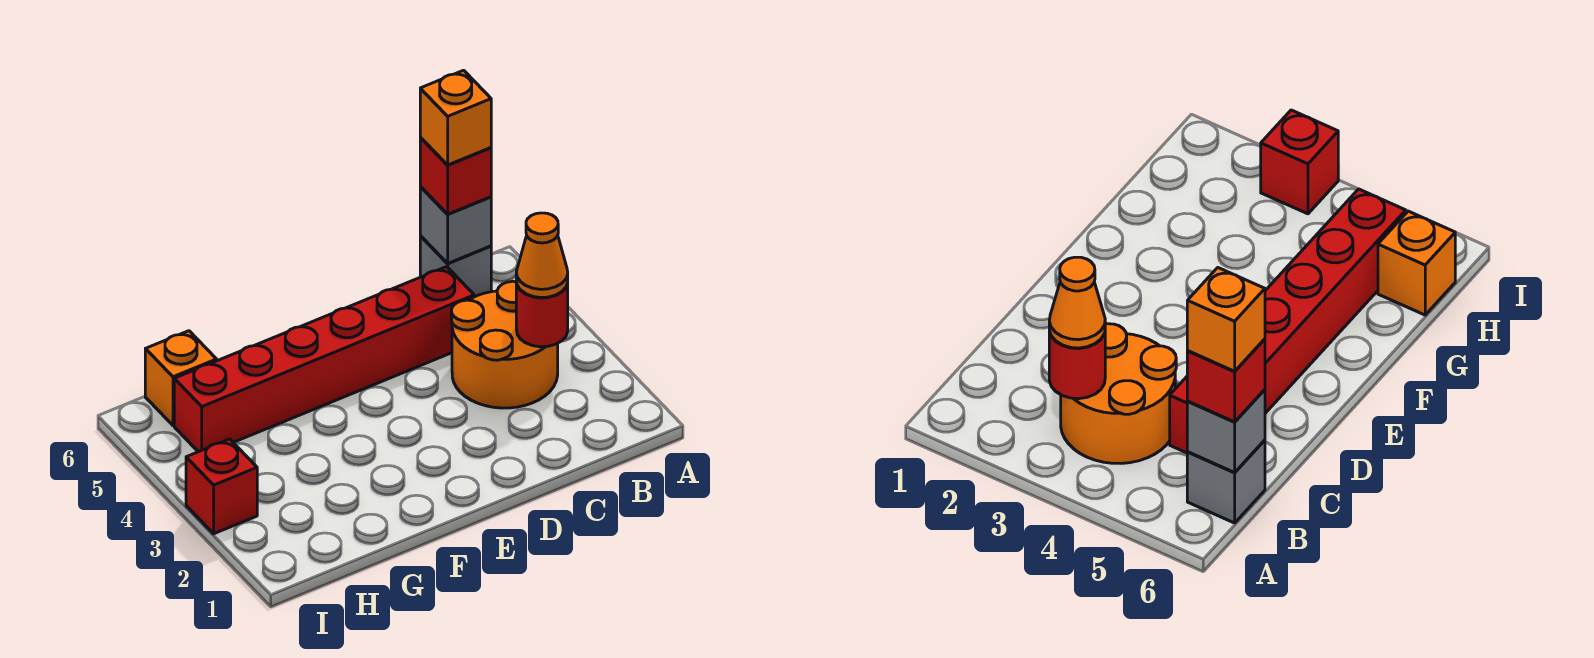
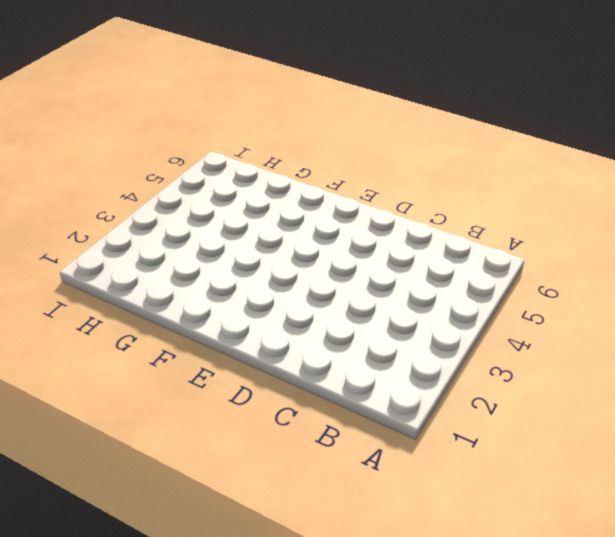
none -> orange round brick B3:C4 level 1
none -> grey brick B6 level 1

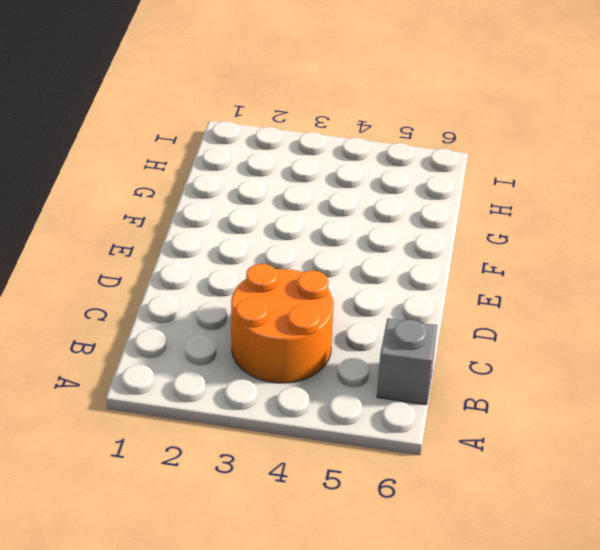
none -> red brick C5:H5 level 1
none -> orange brick H6 level 1

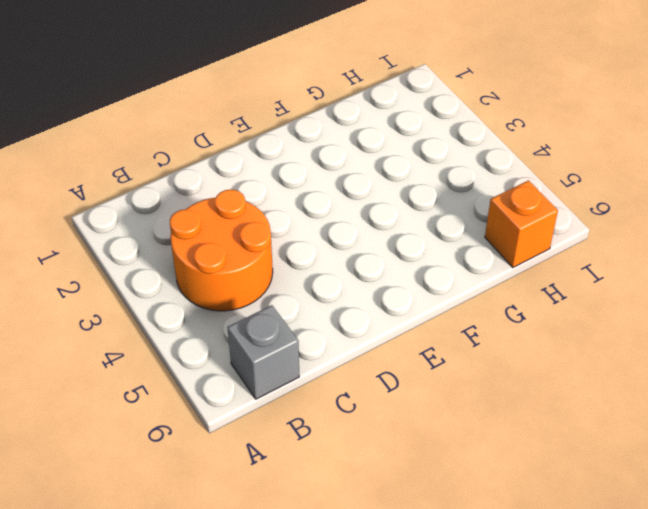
none -> red brick C5:H5 level 1
none -> red brick I3 level 1

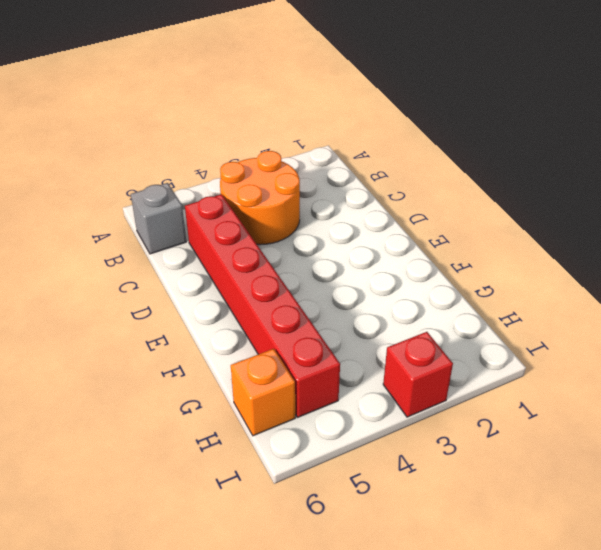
none -> red round brick B3 level 2
none -> grey brick B6 level 2

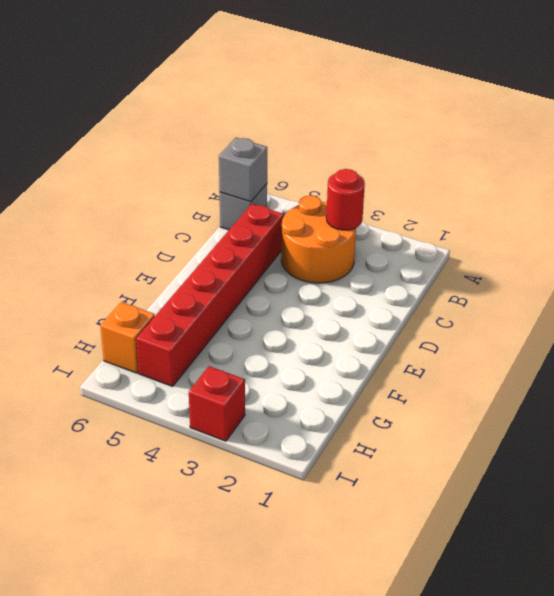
none -> orange cone B3 level 3
none -> red brick B6 level 3

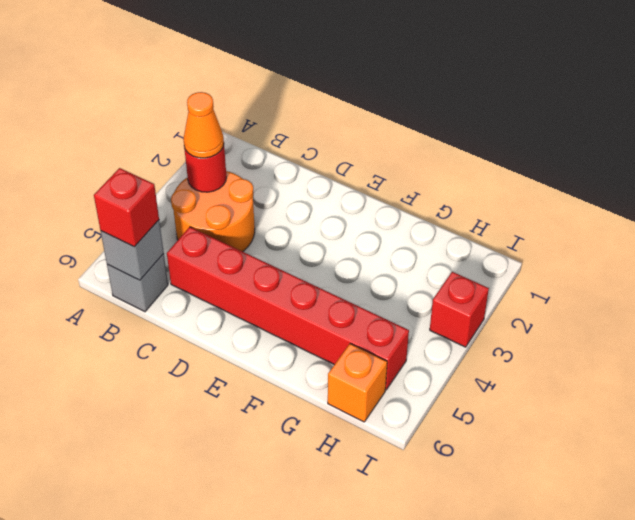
none -> orange brick B6 level 4

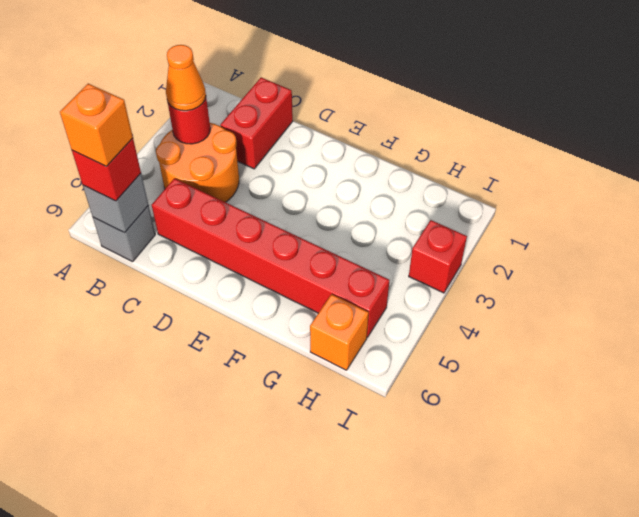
red brick C1:C2 level 1 -> none

